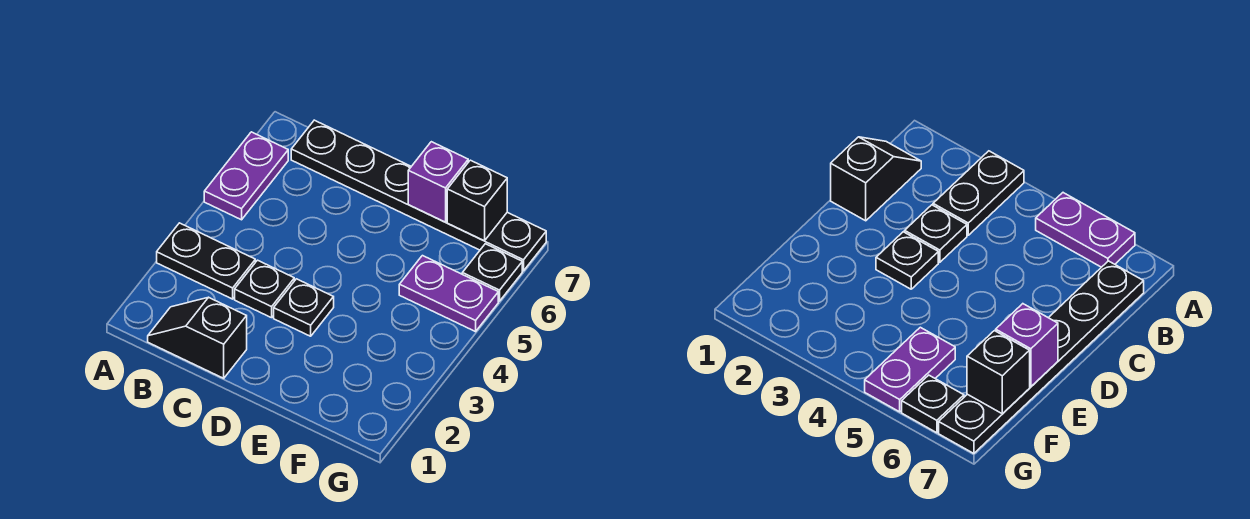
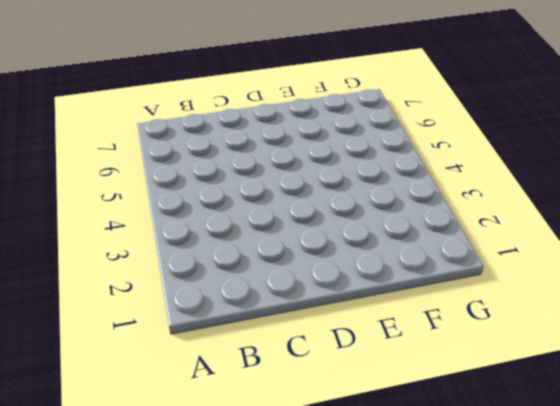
none -> black plate A3:B3 level 1
none -> purple plate A5:A6 level 1

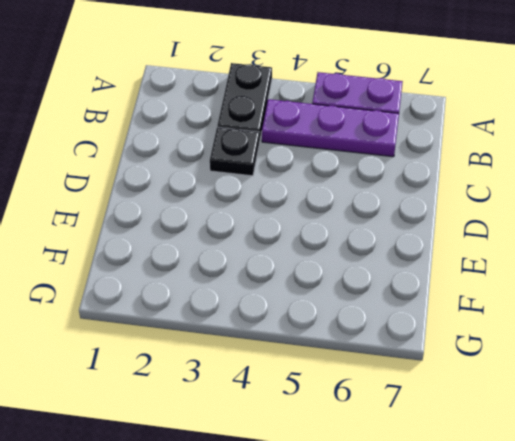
purple plate B4:B6 level 1 -> none
none -> black slope B1:C1 level 1 top C
none -> black plate B7:G7 level 1

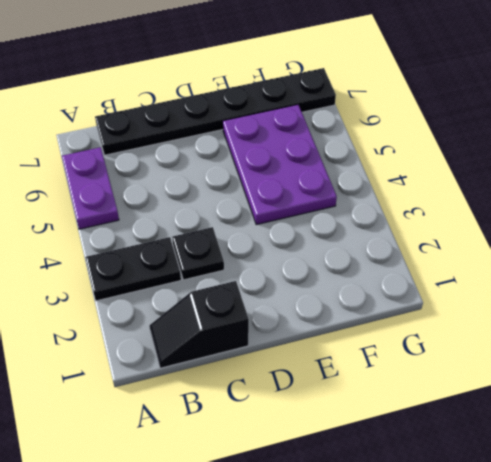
purple plate E4:F6 level 1 -> purple plate F5:G5 level 1
none -> black plate D3 level 1
none -> black plate G6 level 1

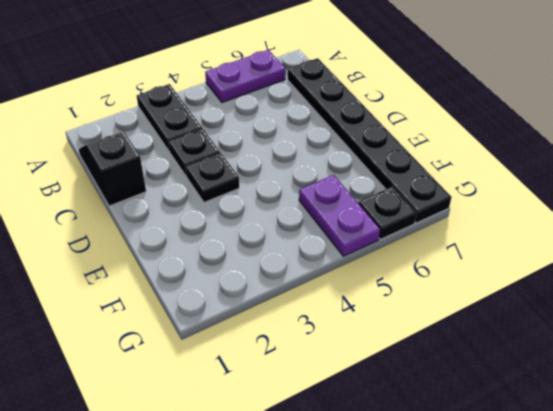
none -> purple brick E7 level 2
none -> black brick F7 level 2

